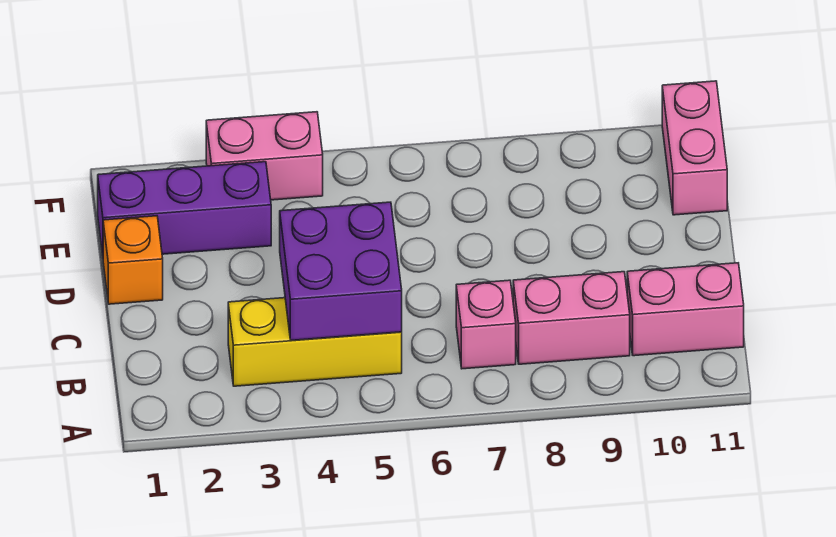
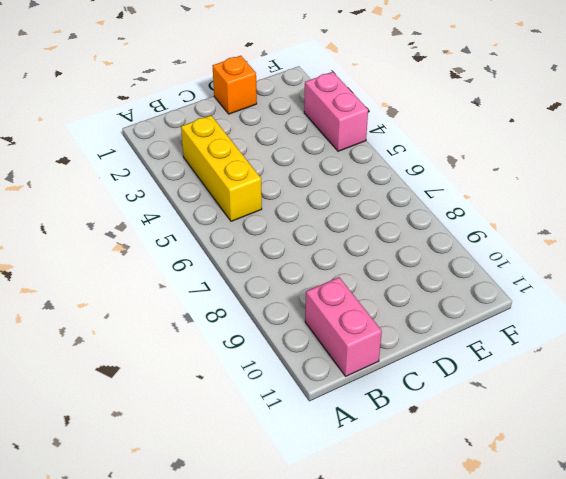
none -> pink brick B7 level 1
none -> pink brick B8:B9 level 1

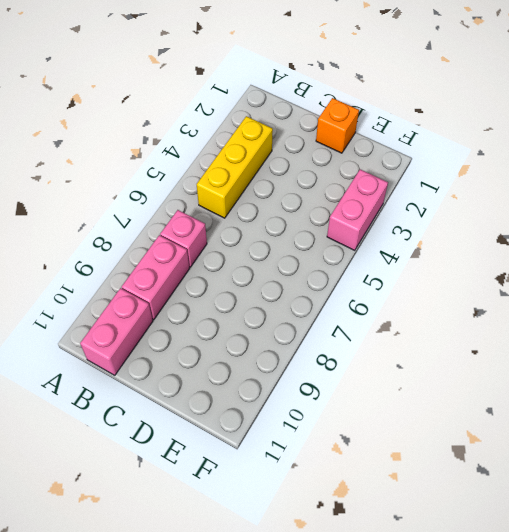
none -> purple brick E1:E3 level 1
none -> pink brick E11:F11 level 1

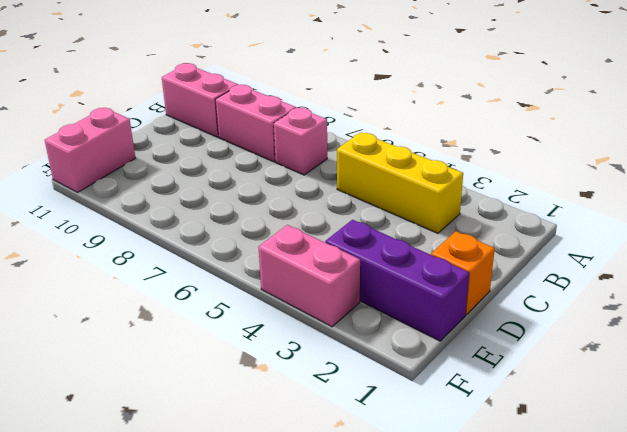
none -> purple brick B4:C5 level 2

